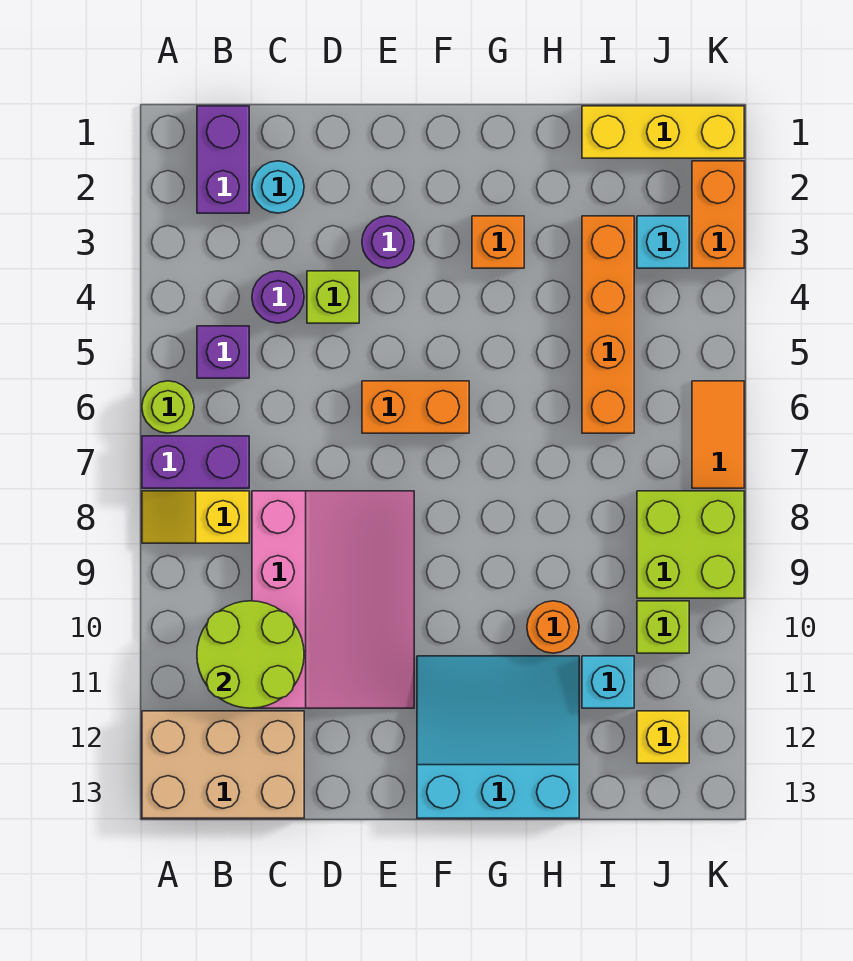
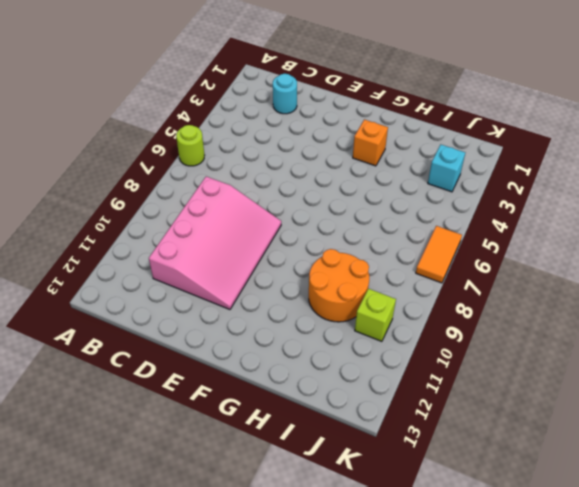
orange round brick H9:I10 level 1 -> orange round brick H10 level 1
none -> purple brick A7:B7 level 1
none -> yellow slope A8:B8 level 1 top B
none -> tan brick A12:C13 level 1

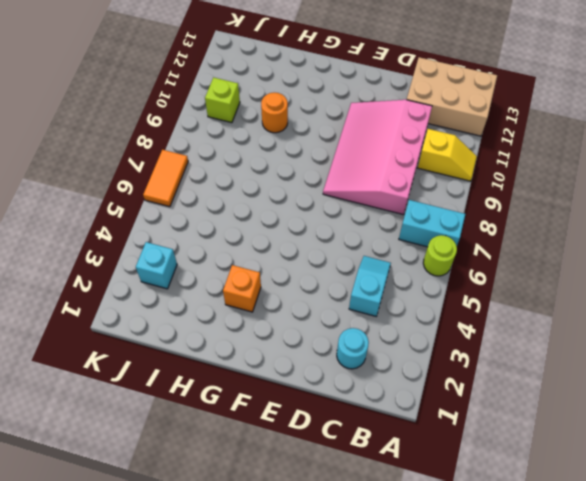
cyan brick A7:B7 level 1 -> purple brick A7:B7 level 1
yellow slope A10:B10 level 1 top B -> yellow slope A8:B8 level 1 top B
cyan slope C4:C5 level 1 top 4 -> purple round brick C4 level 1
none -> purple brick B1:B2 level 1
none -> purple brick B5 level 1
none -> lime brick D4 level 1

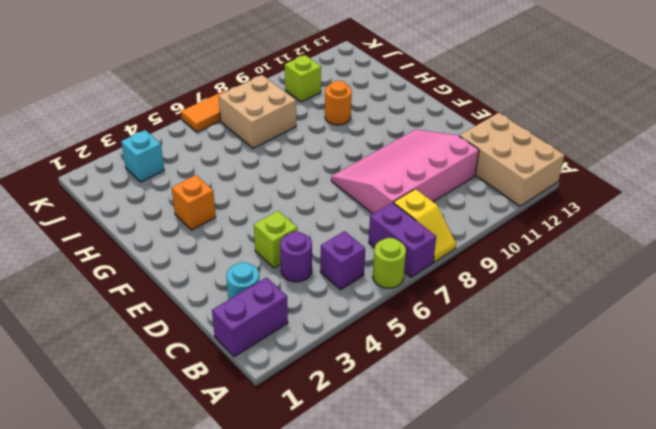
tan brick I7:J8 level 1 -> lime brick J8:K9 level 1
none -> purple round brick E3 level 1
none -> orange brick E6:F6 level 1
none -> cyan slope F11:H13 level 1 top 13

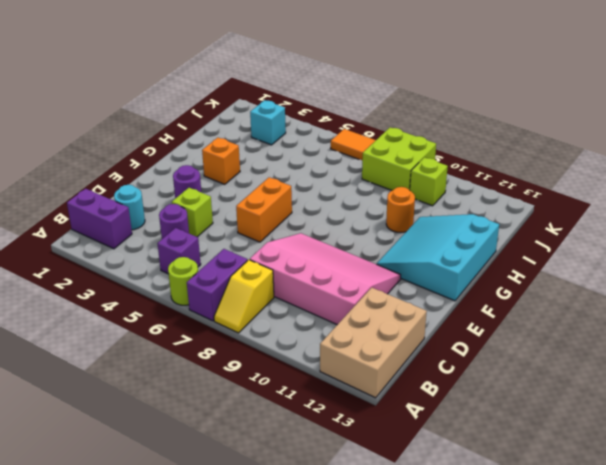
none -> yellow brick I1:K1 level 1
none -> orange brick I3:I6 level 1
none -> cyan brick I11 level 1

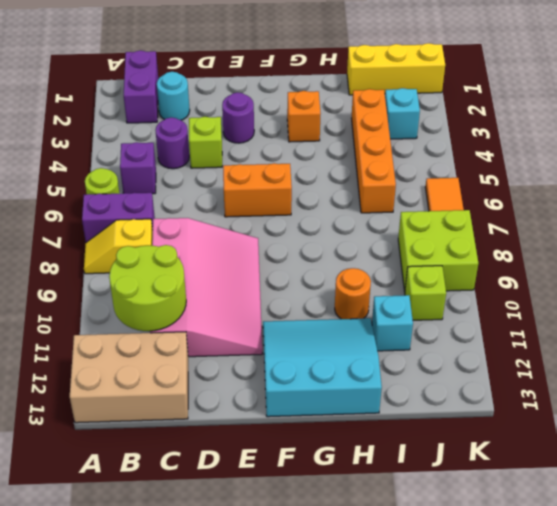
none -> yellow brick J12 level 1
none -> orange brick K2:K3 level 1

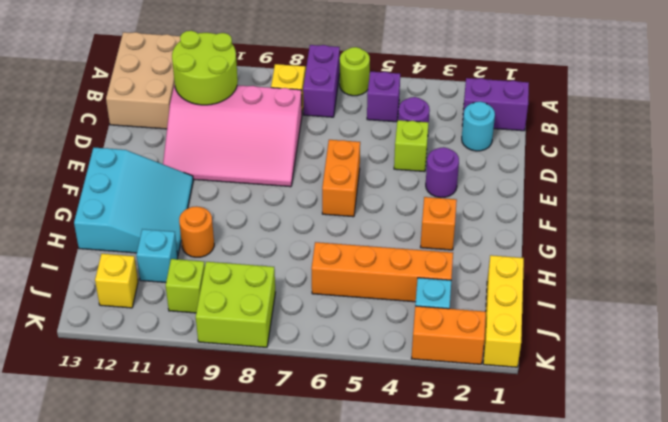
none -> orange tile K6:K7 level 1

